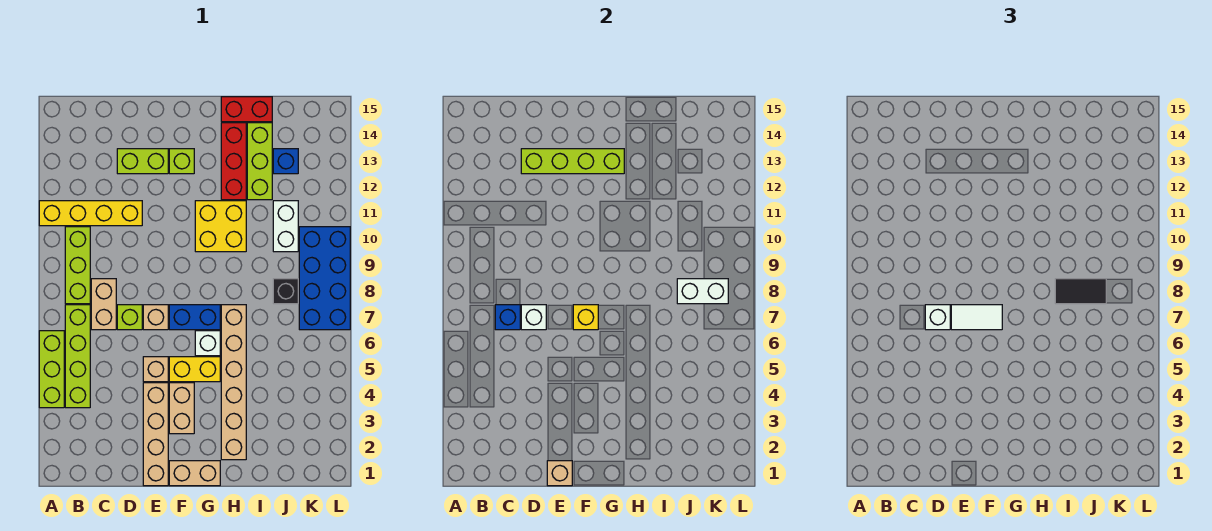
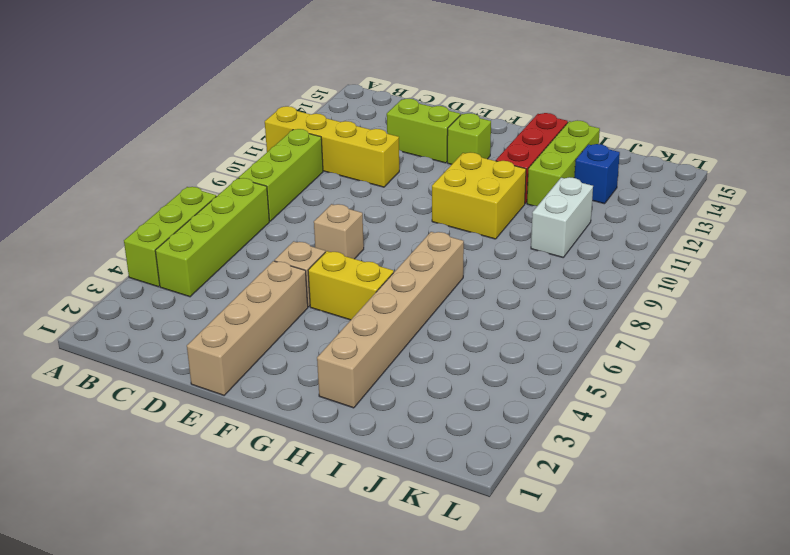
none -> tan brick C7:C8 level 1
none -> lime brick D7 level 1
none -> tan brick F1:G1 level 1
none -> tan brick F3:F4 level 1

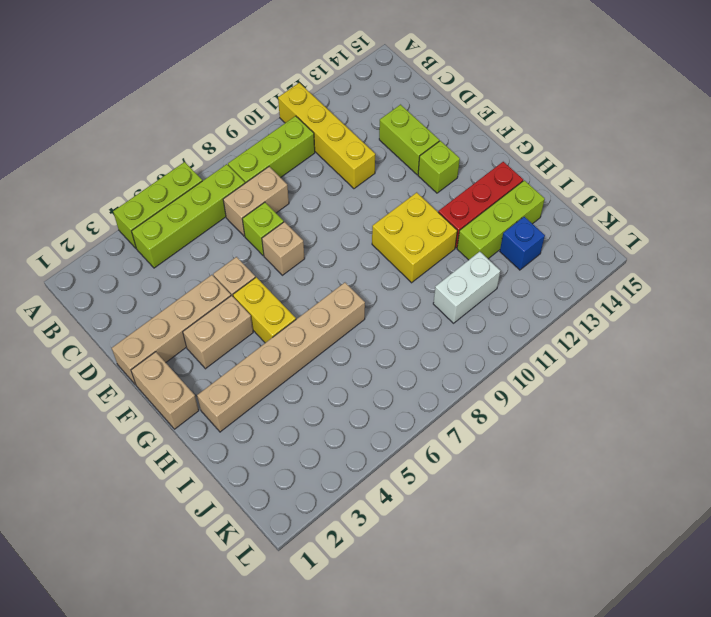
none -> blue brick F7:G7 level 1
none -> white brick G6 level 1
none -> red brick H15:I15 level 1
none -> black brick J8 level 1

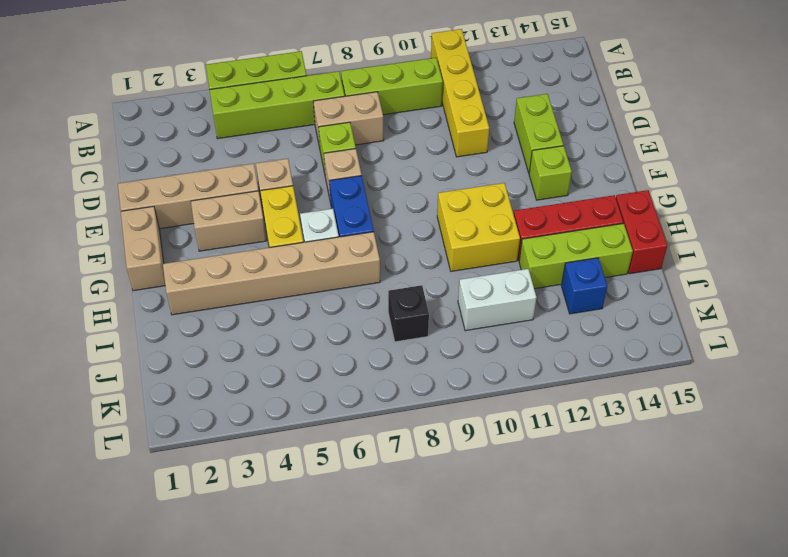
none -> blue brick K7:L10 level 1
none -> blue brick C7 level 2
none -> white brick D7 level 2
none -> lime brick D13:G13 level 2

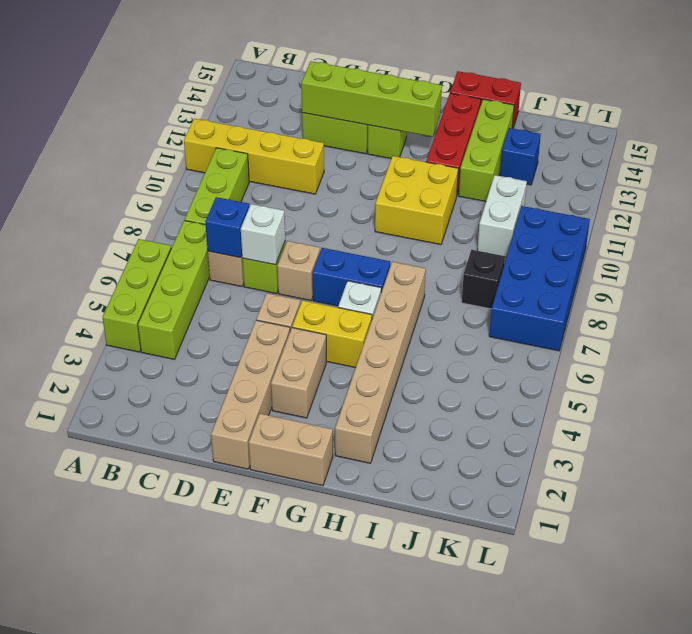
none -> tan brick E1 level 2
none -> yellow brick F7 level 2
none -> white brick J8:K8 level 2
none -> white brick D7 level 3

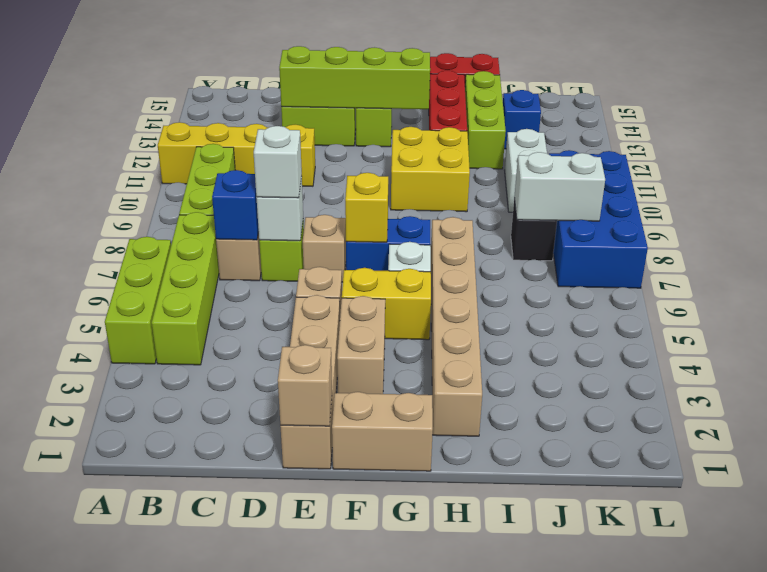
none -> white tile E7:F7 level 3
none -> black tile I8:J8 level 3

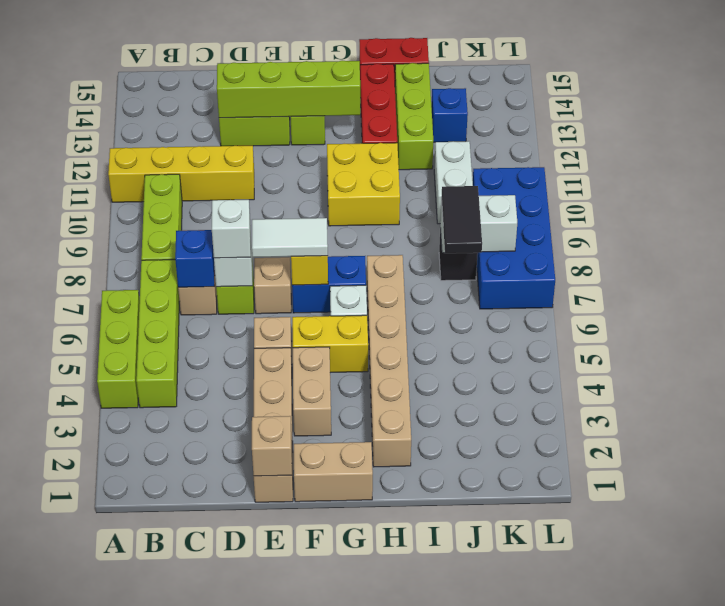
black tile J7:J8 level 3 -> black tile I8:J8 level 3

